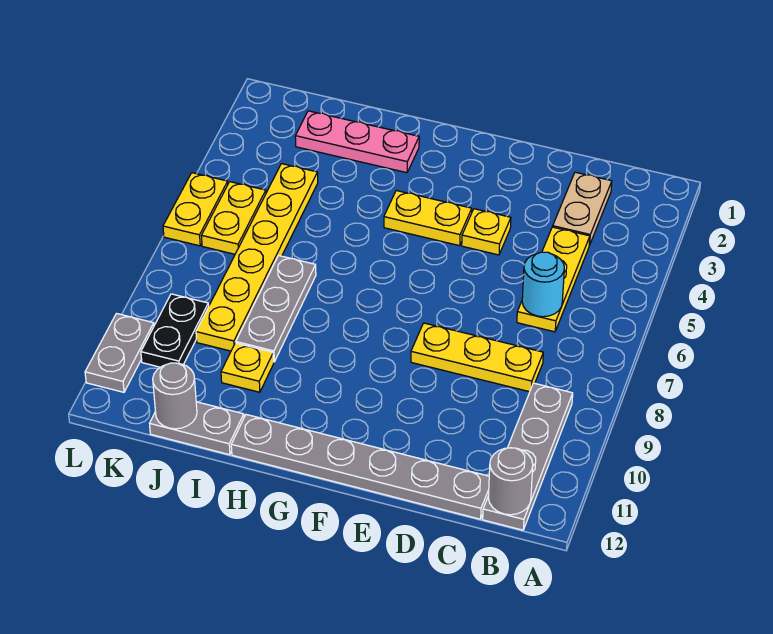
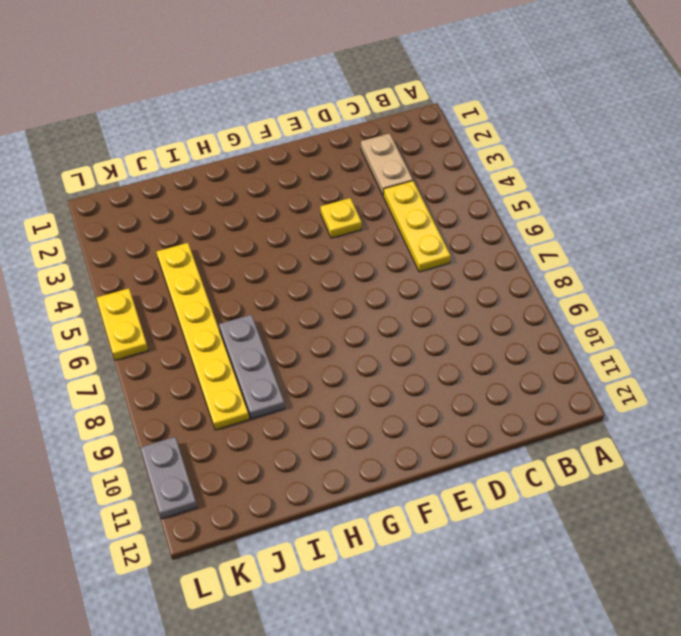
none -> grey plate B9:B12 level 1
none -> yellow plate C8:E8 level 1
none -> grey plate C12:H12 level 1

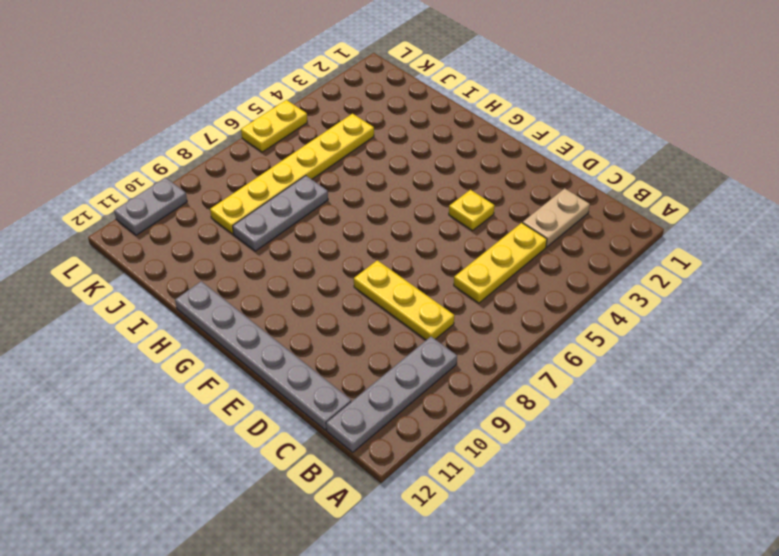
none -> yellow plate F4:G4 level 1
none -> pink plate H2:J2 level 1
none -> yellow plate I10 level 1

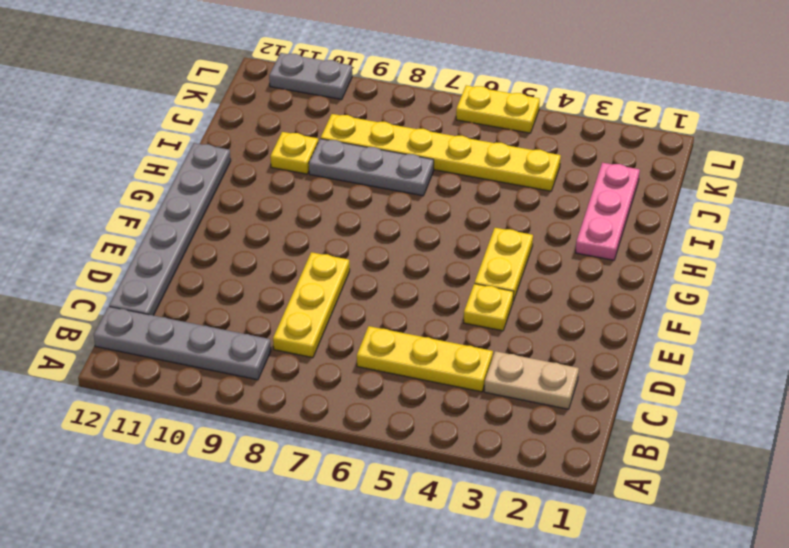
none -> grey plate I12:J12 level 1
none -> yellow plate K5:K6 level 1
none -> black plate K9:K10 level 1

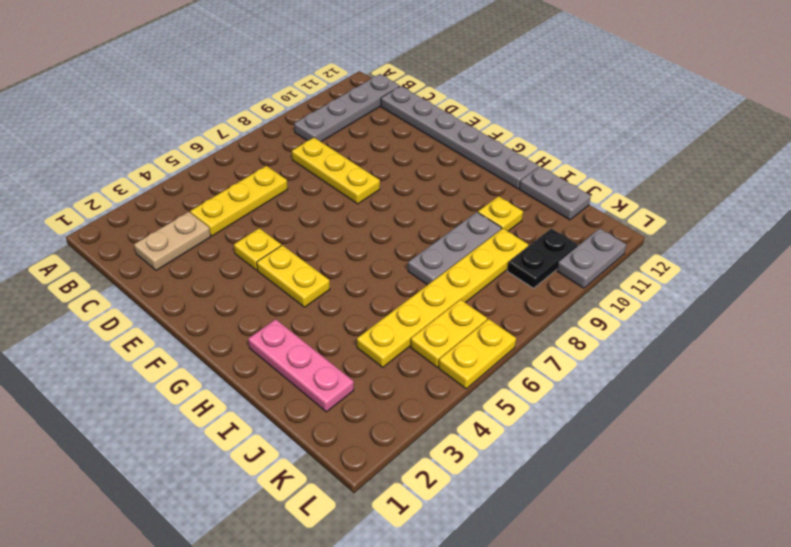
none -> grey round brick B12 level 2
none -> cyan round brick C6 level 2
none -> grey round brick J12 level 2

